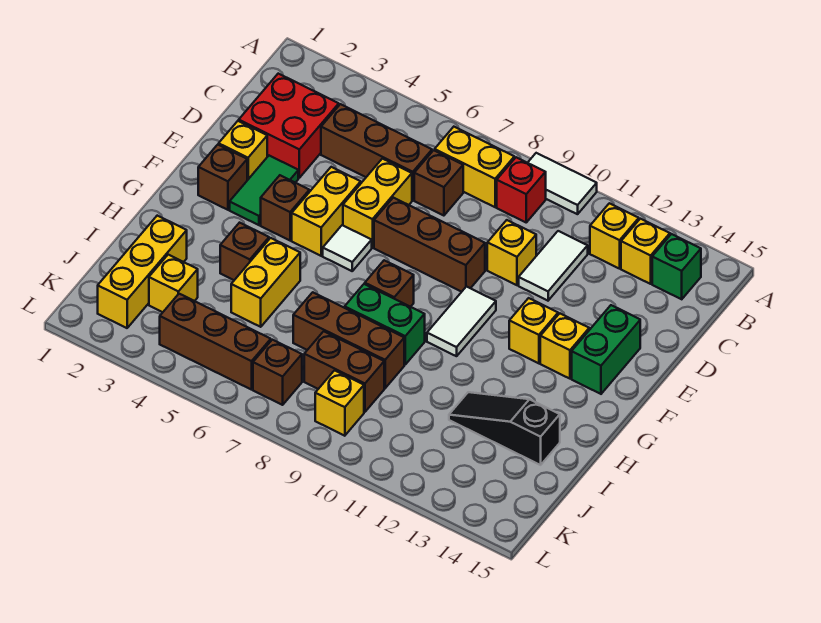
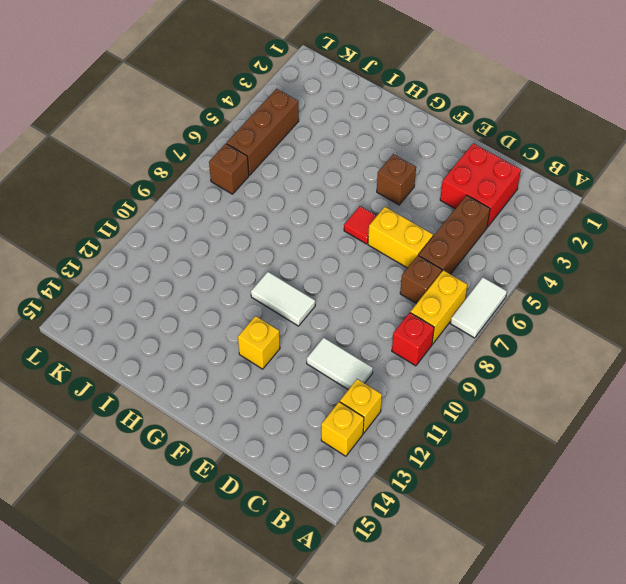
white tile A6:A7 level 1 -> white tile A9:A10 level 1
red tile F6 level 1 -> white tile F6 level 1
none -> green brick B14 level 1
none -> yellow brick D10 level 1
none -> yellow brick E2 level 1
none -> green tile E3:F3 level 1

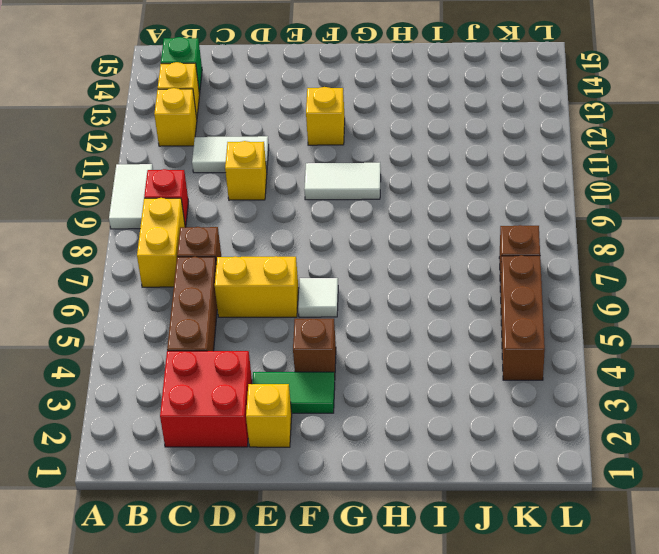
none -> yellow brick E5:F5 level 1
none -> brown brick E7:E9 level 1
none -> green brick E14:F14 level 1
none -> brown brick F2 level 1

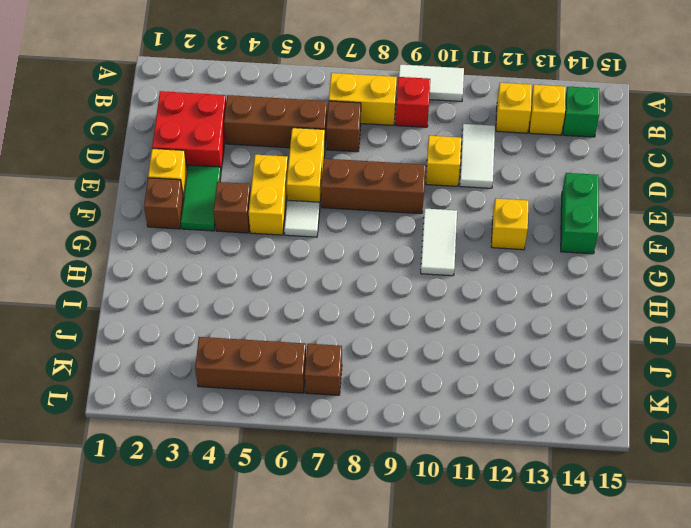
none -> yellow brick F13 level 1
none -> brown brick G8 level 1
none -> brown brick H4 level 1
none -> yellow brick H5:I5 level 1

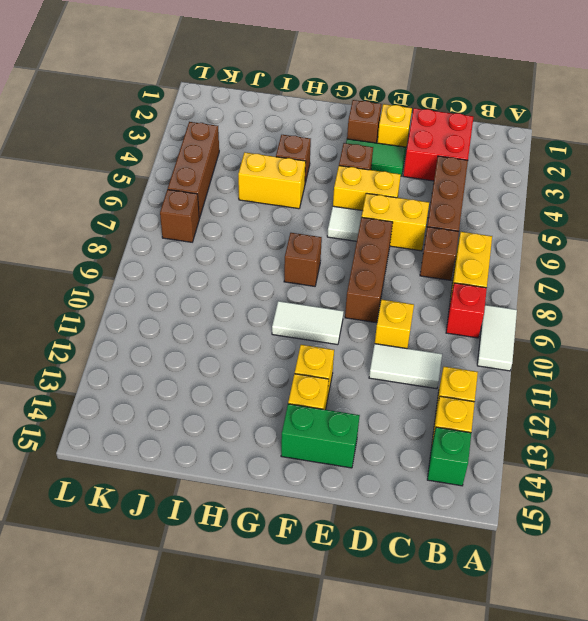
none -> green brick H8:H9 level 1
none -> yellow brick I2:K2 level 1
none -> brown brick I7:I9 level 1
none -> black slope I12:I14 level 1 top 14

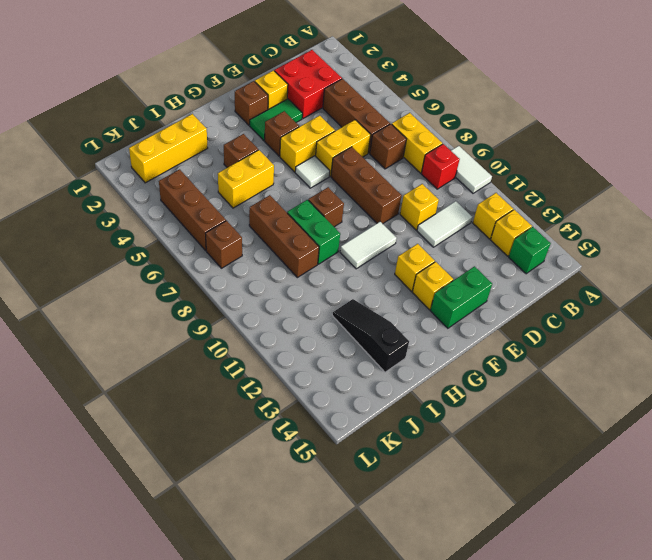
none -> yellow brick J3 level 1
none -> brown brick J8:J9 level 1
none -> yellow brick K9 level 1

